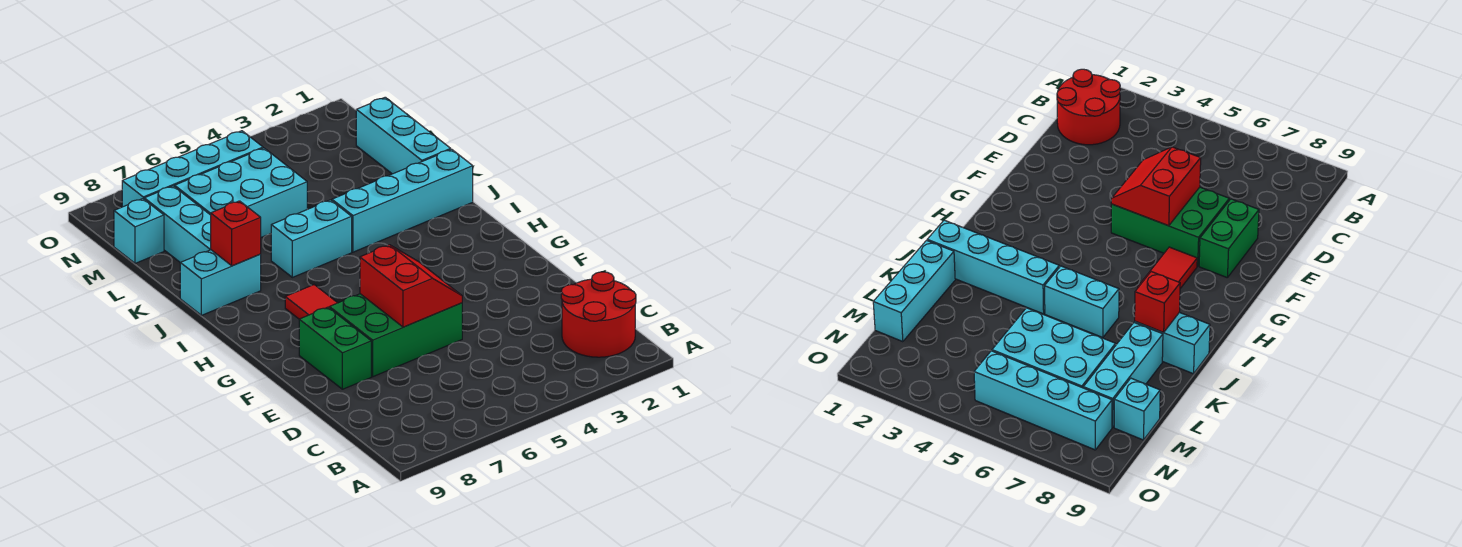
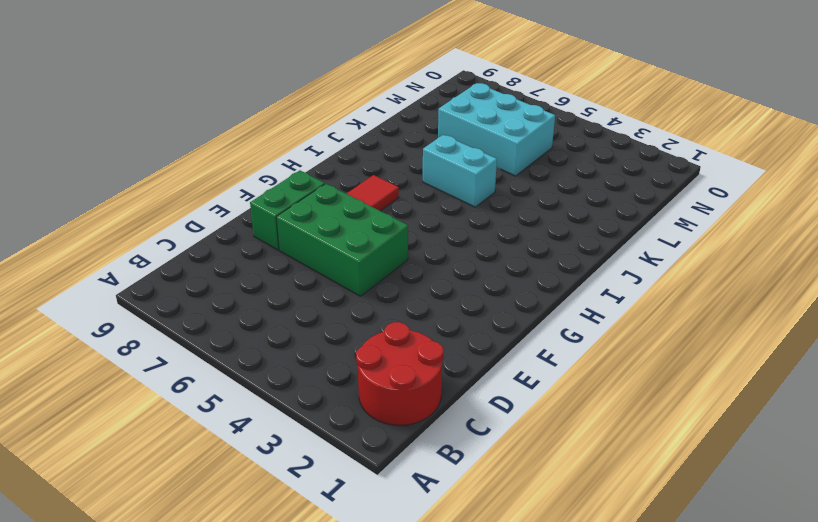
none -> cyan brick J1:J4 level 1
none -> cyan brick J8:J9 level 1
none -> cyan brick K1:M1 level 1

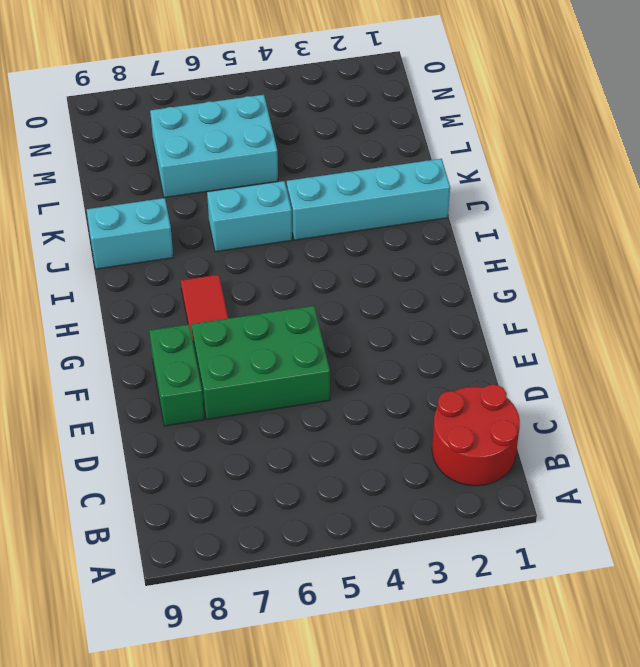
none -> cyan brick K1:M1 level 1
none -> cyan brick K8:M8 level 1
none -> cyan brick M9 level 1

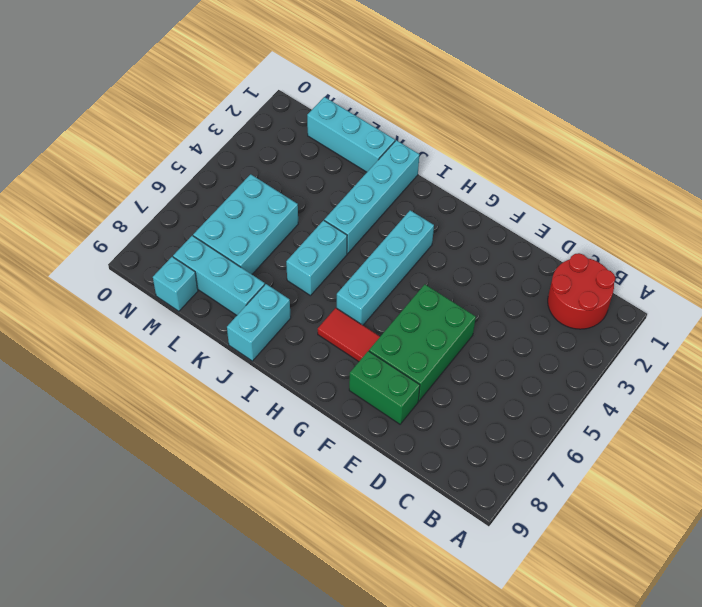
cyan brick H3:H6 level 1 -> cyan brick N5:N8 level 1
none -> red slope E5:F6 level 2 top 6
none -> red brick J8 level 2

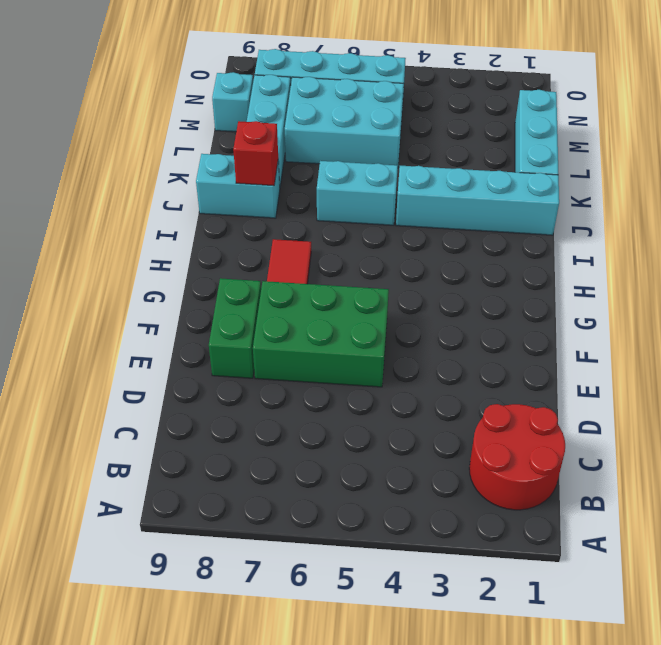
none -> red slope E5:F6 level 2 top 6

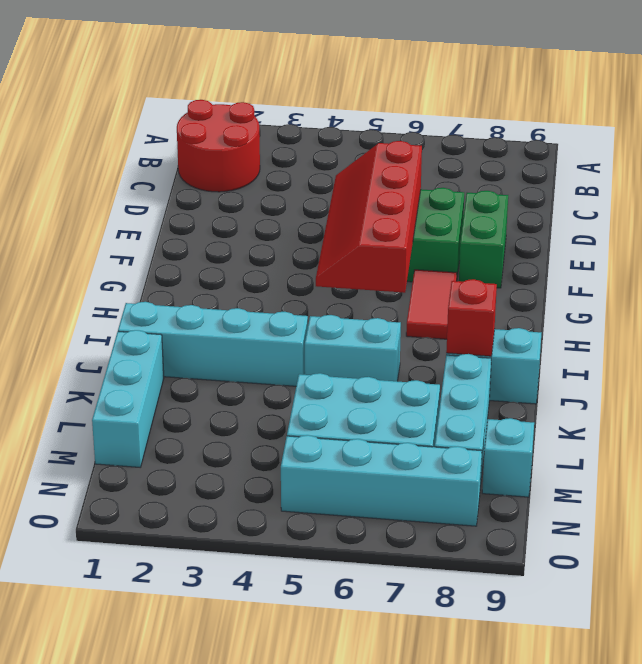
red slope E5:H6 level 2 top 6 -> red slope E5:F6 level 2 top 6

